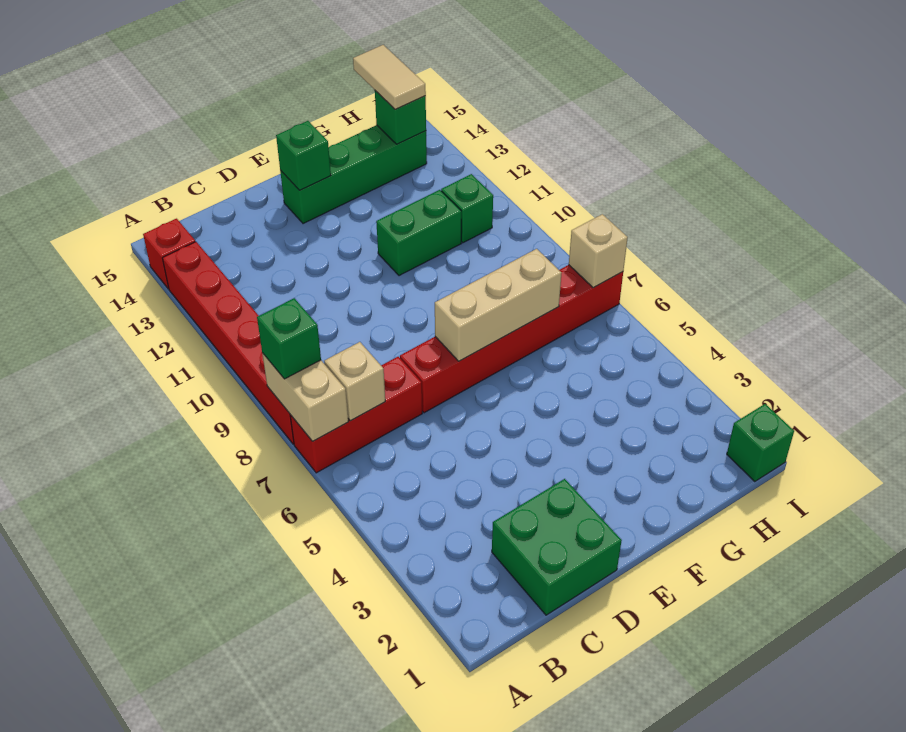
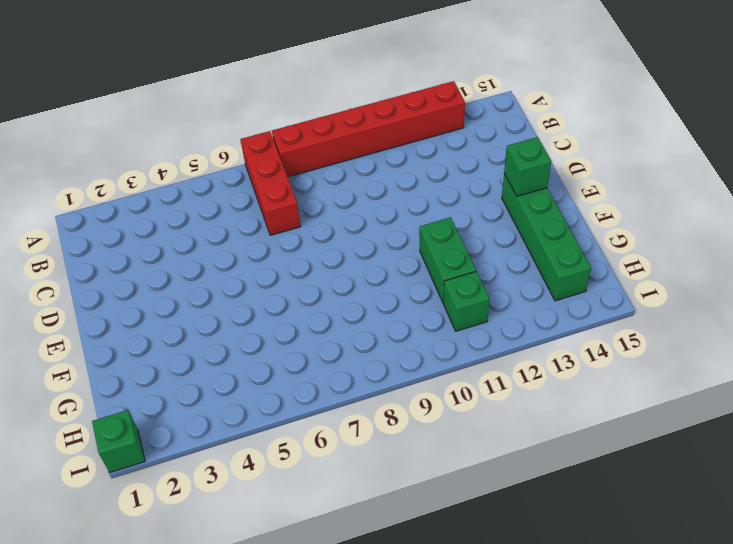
none -> red brick A14 level 1
none -> green brick C1:D2 level 1
none -> red brick D7:I7 level 1

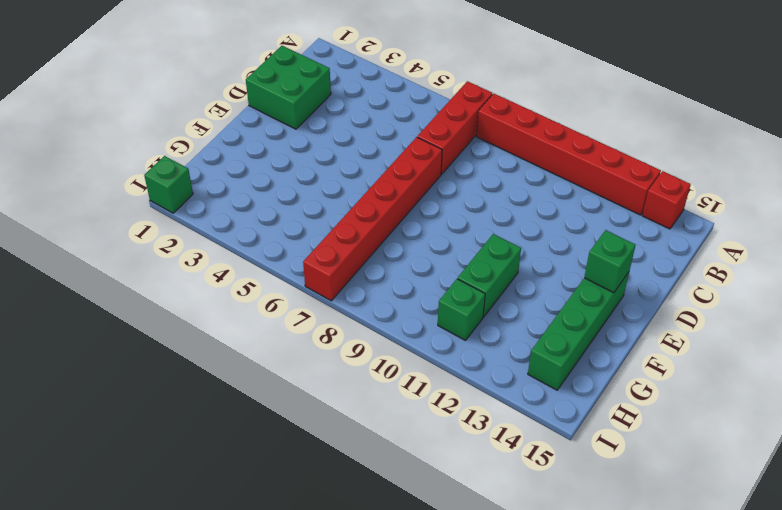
none -> tan brick A7:A8 level 2
none -> tan brick B7 level 2
none -> tan brick E7:G7 level 2

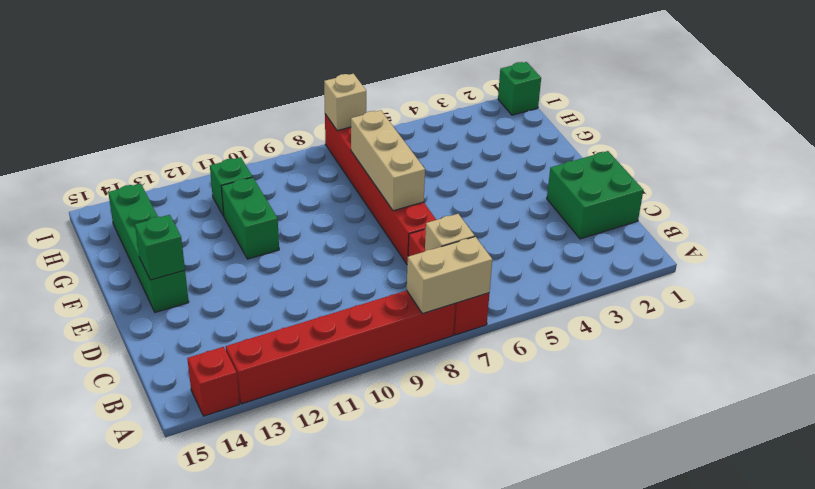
none -> green brick H14 level 2
none -> green brick A8 level 3
none -> tan tile H14:H15 level 3

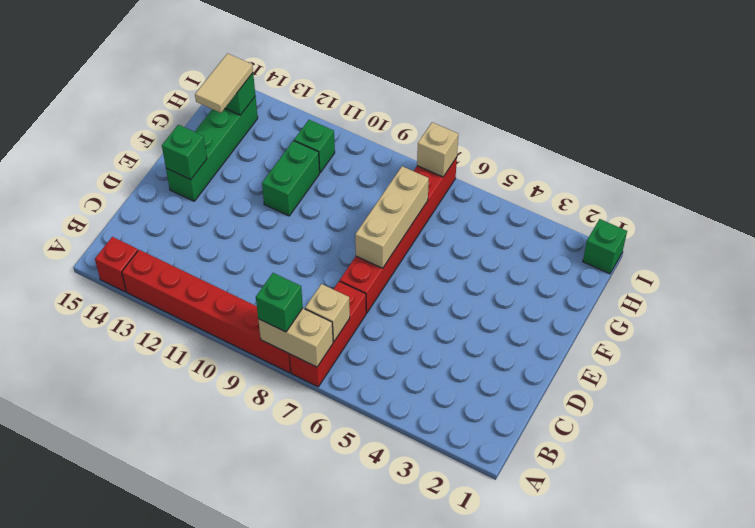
tan tile G14:H14 level 3 -> tan tile H14:H15 level 3
none -> green brick C1:D2 level 1

